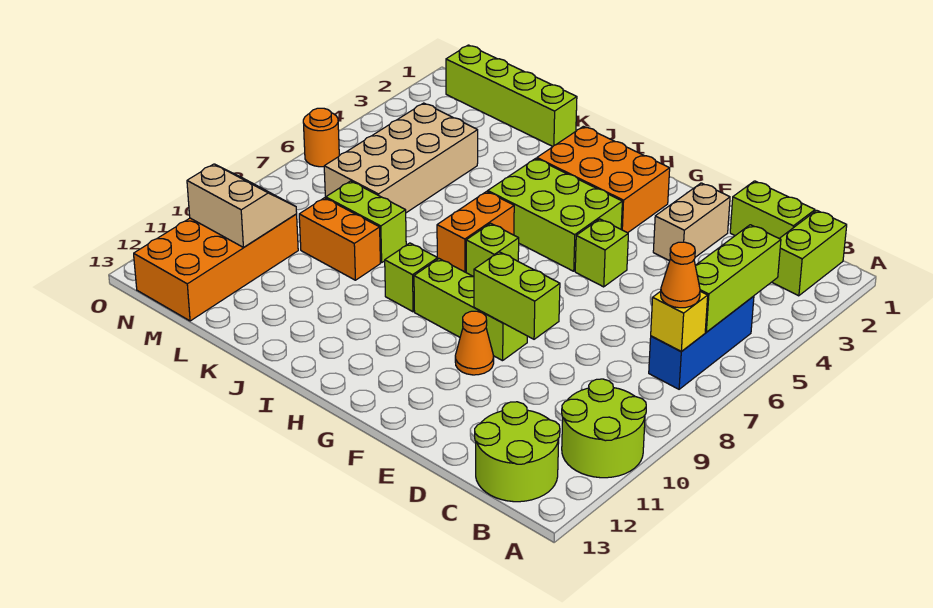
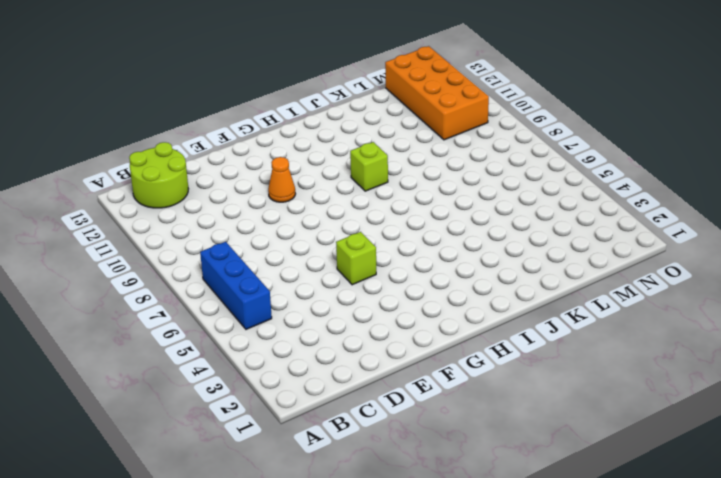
none -> lime round brick A10:B11 level 1
none -> lime brick B1:B2 level 1
none -> lime brick C1:D1 level 1

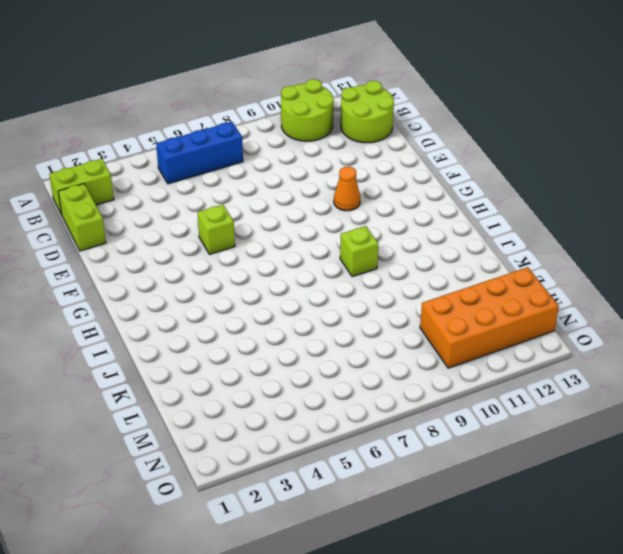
none -> tan brick E2:E3 level 1
none -> lime brick F9:H9 level 1
none -> orange brick G2:I3 level 1

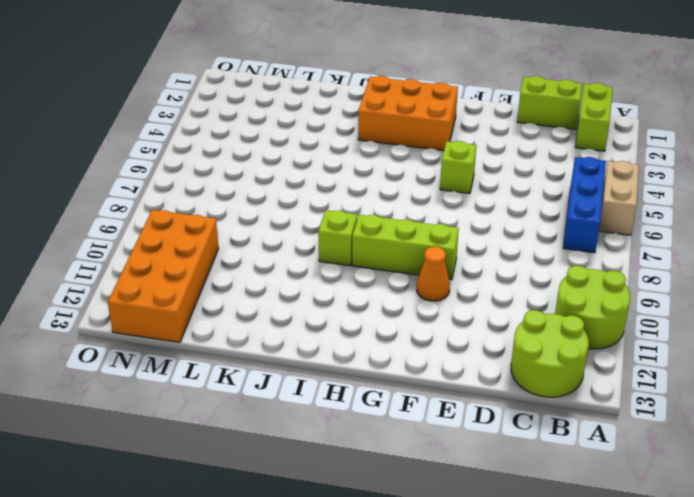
tan brick A5:A6 level 1 -> tan brick E2:E3 level 1
none -> lime brick G4:I5 level 1
none -> lime brick H7 level 1
none -> orange brick I6:I7 level 1

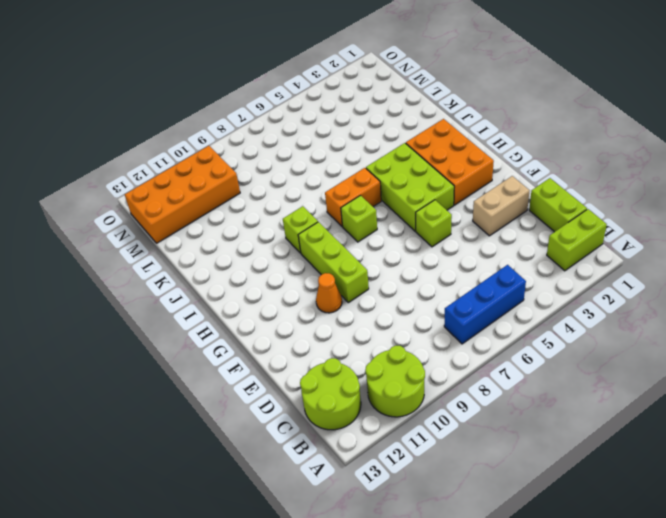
none -> lime brick K1:N1 level 1
none -> lime brick K8:L8 level 1
none -> orange brick K9:L9 level 1

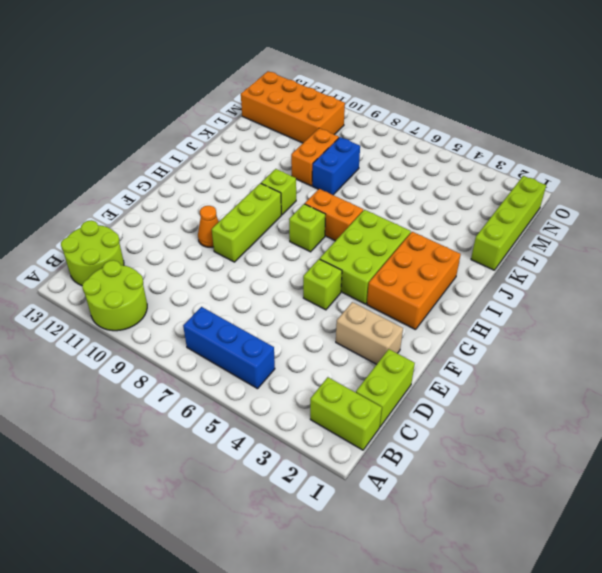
blue brick K8:L8 level 1 -> lime brick K8:L8 level 1
none -> tan brick L4:M7 level 1
none -> orange round brick O6 level 1
none -> lime brick B4:B6 level 2

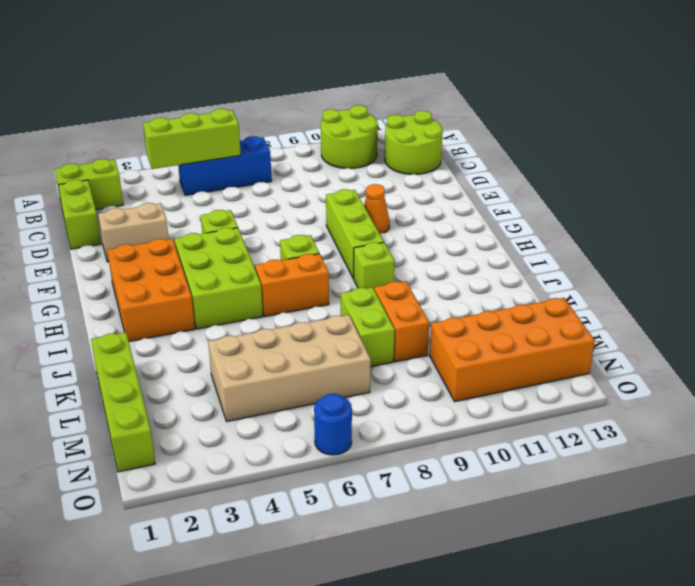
blue round brick O6 level 1 -> orange round brick O6 level 1
none -> yellow brick B7 level 2
none -> lime brick E9:F9 level 2
none -> tan slope M10:N11 level 2 top 11

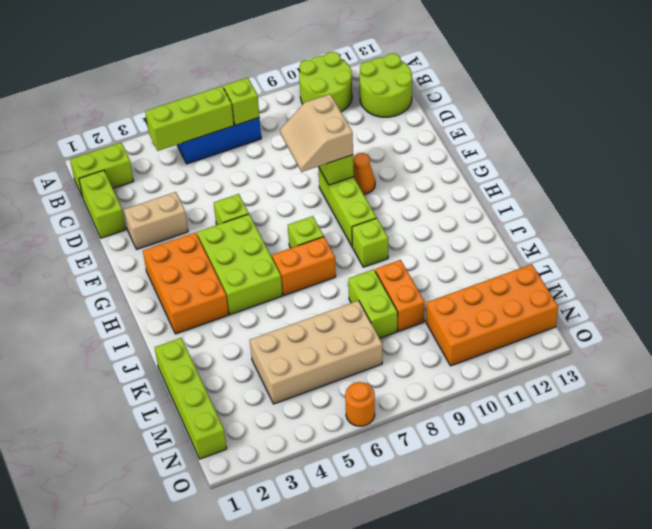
lime brick B7 level 2 -> yellow brick B7 level 2
tan slope E8:F9 level 3 top 9 -> tan slope M10:N11 level 2 top 11
none -> orange cone B7 level 3

